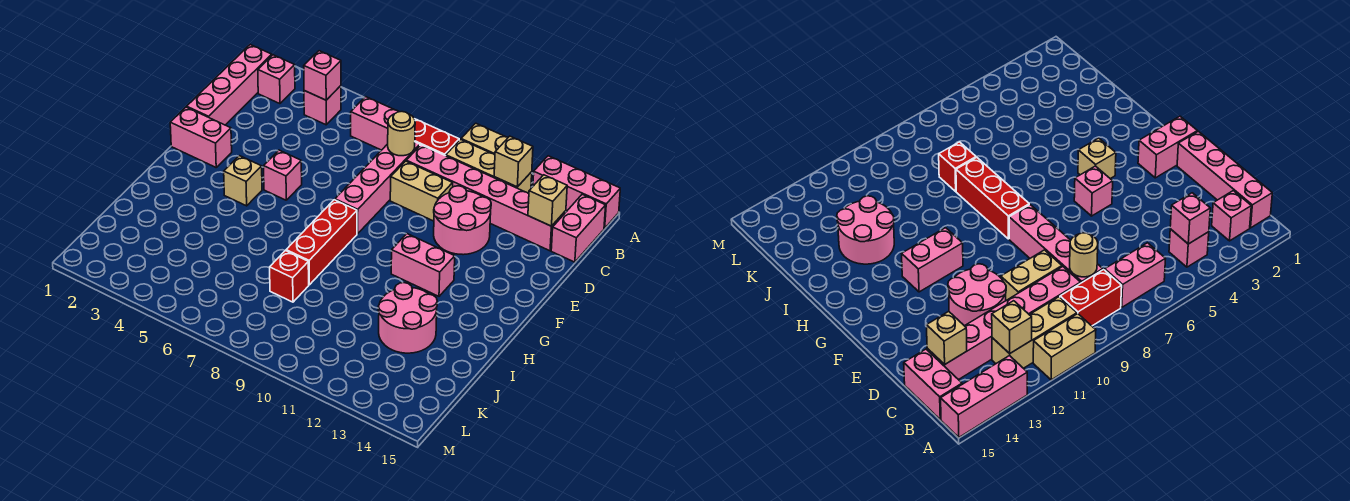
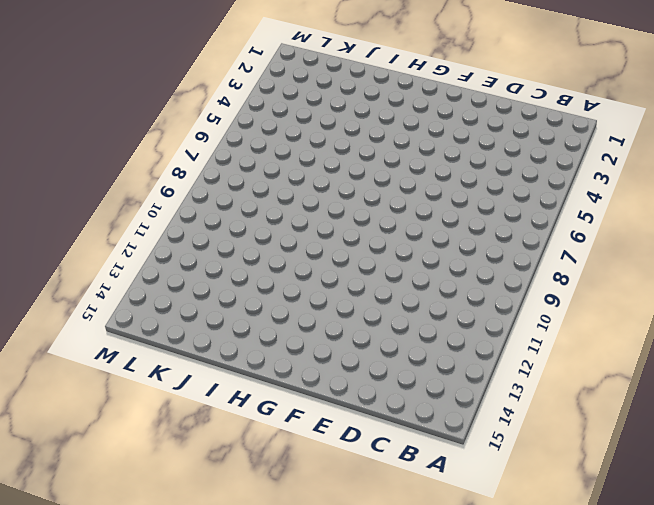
none -> tan brick A10:A11 level 1
none -> pink brick A13:A15 level 1
none -> pink brick B1:E1 level 1

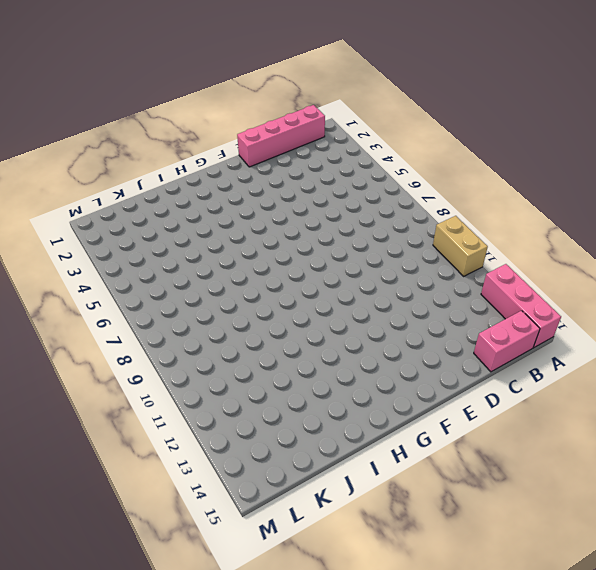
none -> pink brick B2 level 1
none -> pink brick B4 level 1
none -> pink brick B6:B7 level 1

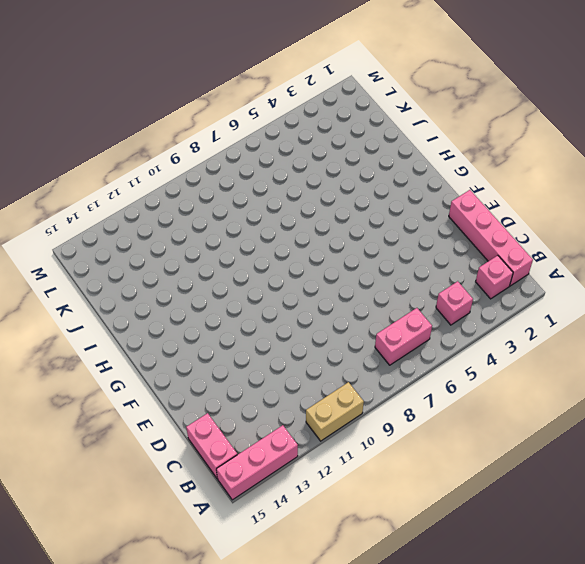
none -> red brick B8:B9 level 1
none -> tan brick B10:B12 level 1
none -> pink brick C8:F8 level 1

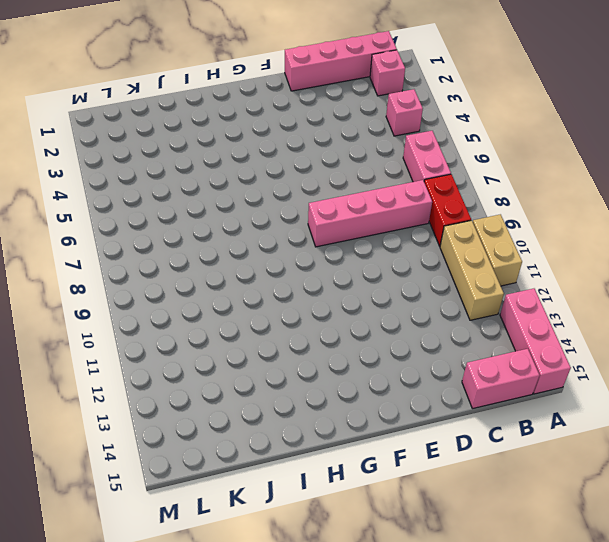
none -> pink brick C9:C14 level 1
none -> tan brick D9:D10 level 1
none -> pink round brick D11:E12 level 1

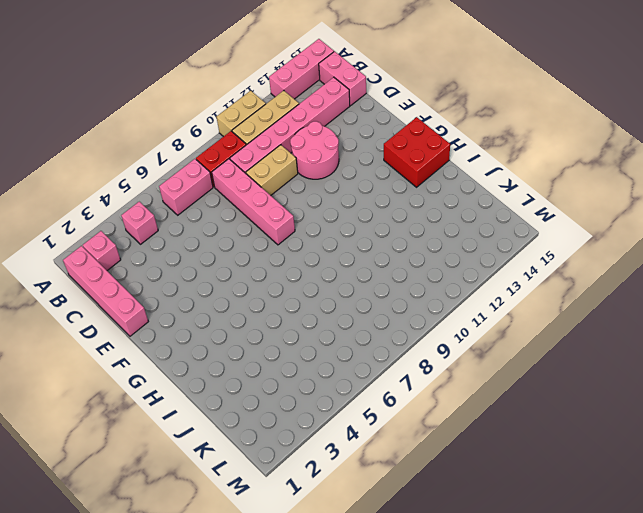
red brick G14:H15 level 1 -> none
none -> pink brick F1:F2 level 1
none -> pink brick F5 level 1
none -> tan brick G4 level 1

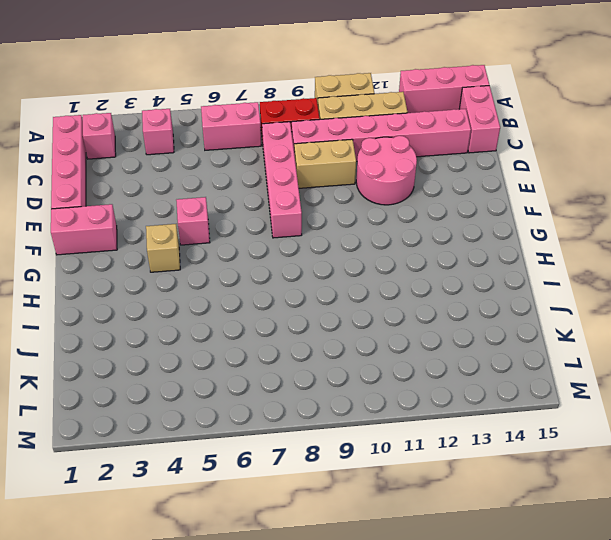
none -> red brick G8:I8 level 1
none -> pink brick G11:G12 level 1
none -> pink round brick I12:J13 level 1

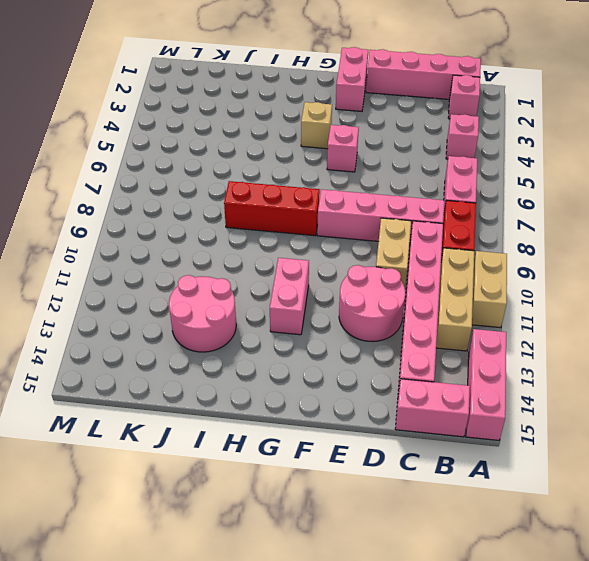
none -> red brick J8 level 1
none -> pink brick B4 level 2
none -> tan brick B12 level 2

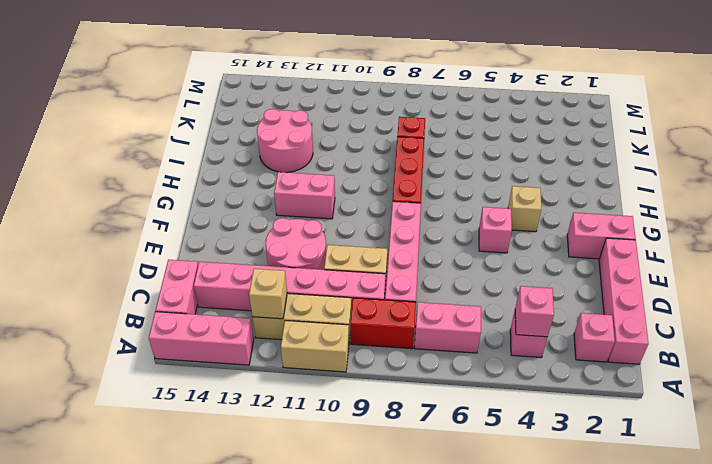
none -> tan round brick C8 level 2
none -> tan brick C14 level 2

